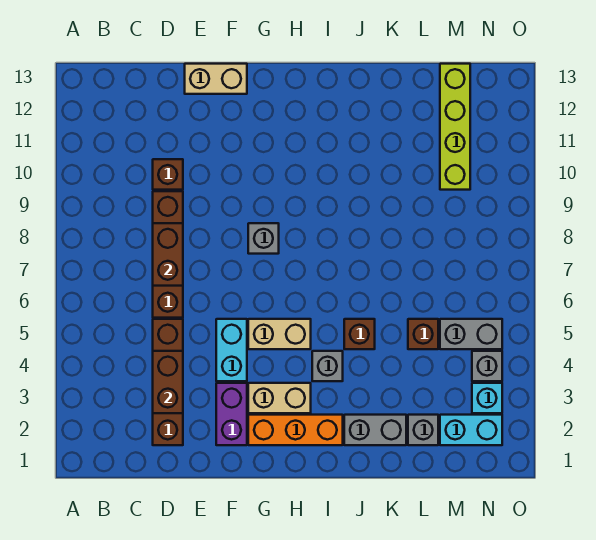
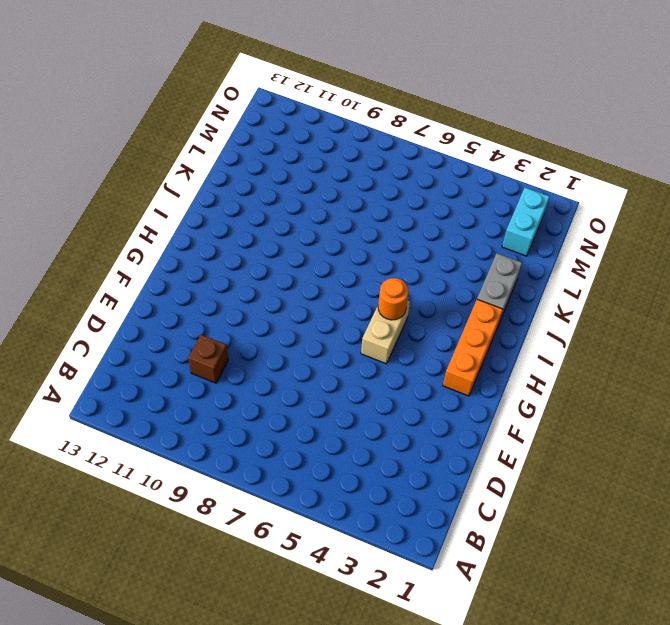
orange round brick H5 level 2 -> none
none -> brown brick D2:D5 level 1
none -> brown brick D6:D9 level 1
none -> tan brick E13:F13 level 1

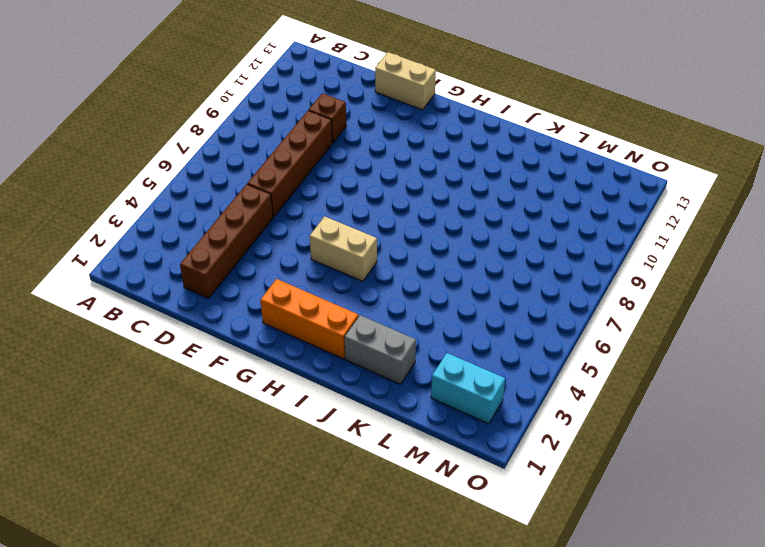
none -> purple brick F2:F3 level 1
none -> cyan brick F4:F5 level 1
none -> tan brick G3:H3 level 1

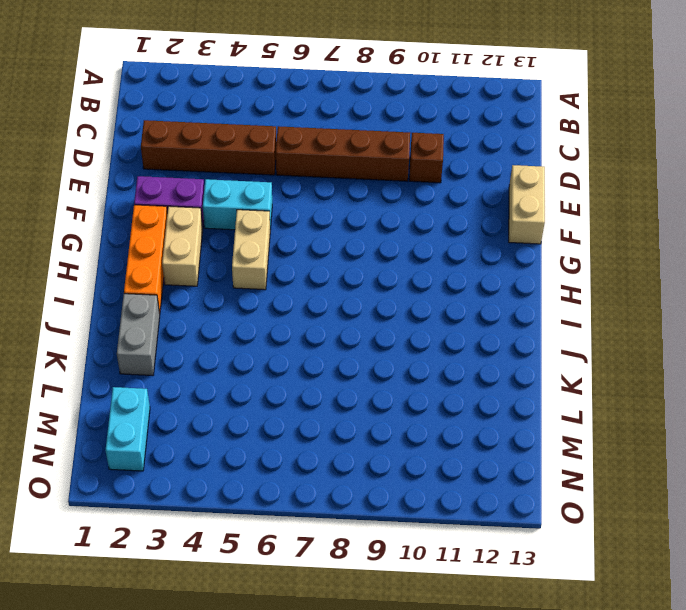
none -> grey brick G8 level 1
none -> grey brick I4 level 1
none -> brown brick J5 level 1

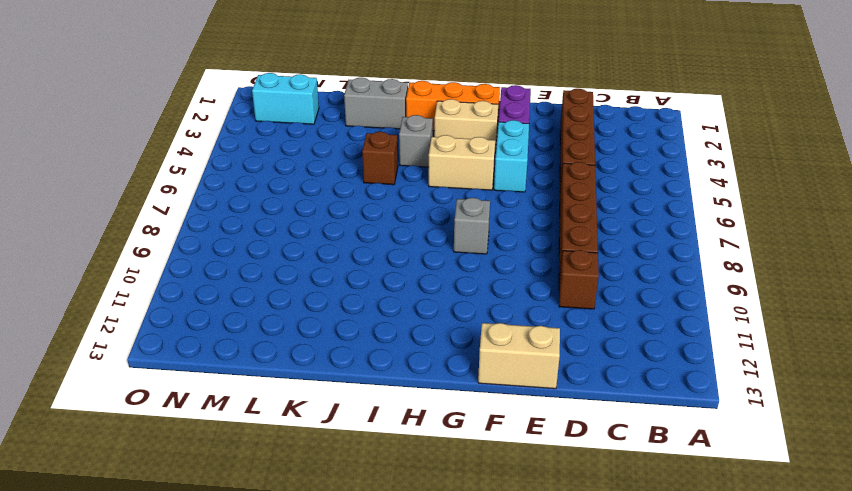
none -> grey brick L2 level 1
none -> brown brick L5 level 1
none -> grey brick M5:N5 level 1

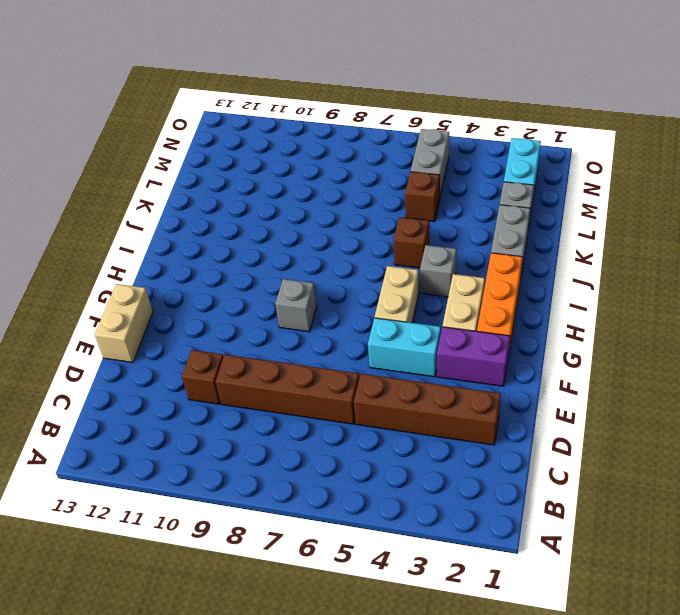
none -> lime brick M10:M13 level 1
none -> cyan brick N3 level 1
none -> grey brick N4 level 1

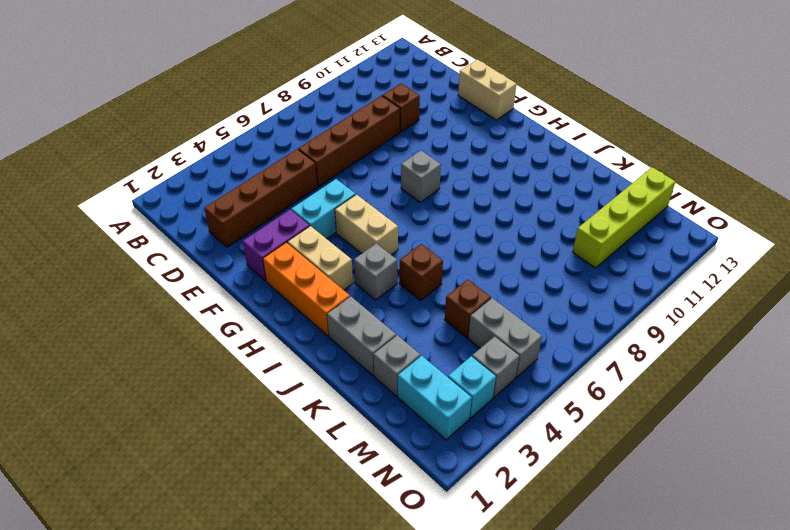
none -> brown brick D3:D4 level 2
none -> brown brick D7:D8 level 2

